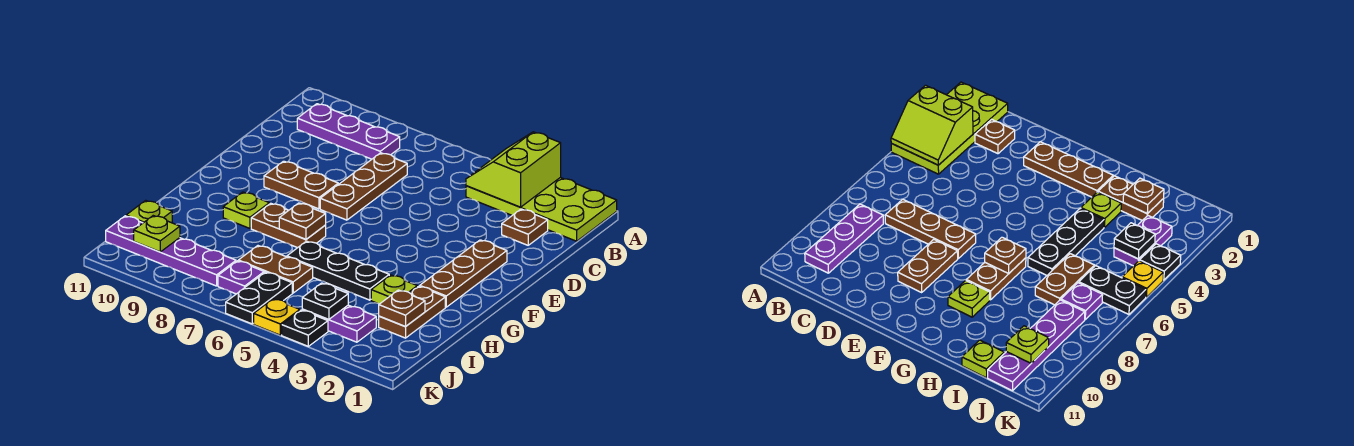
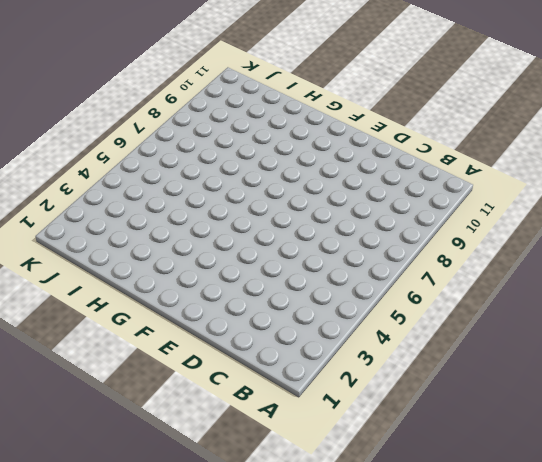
none -> lime plate A1:B4 level 1
none -> purple plate B8:B10 level 1
none -> brown plate C2 level 1

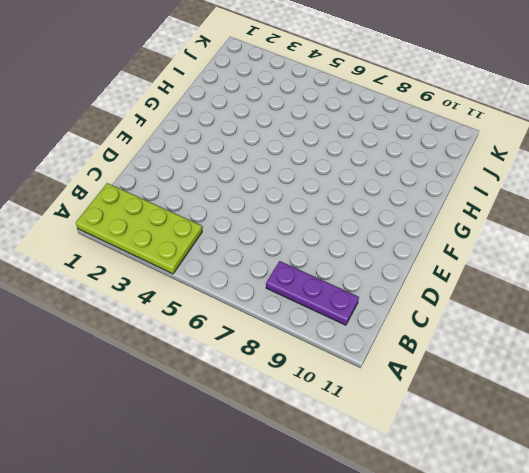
none -> brown plate C2 level 1
none -> brown plate C7:E7 level 1
none -> brown plate E2:G2 level 1

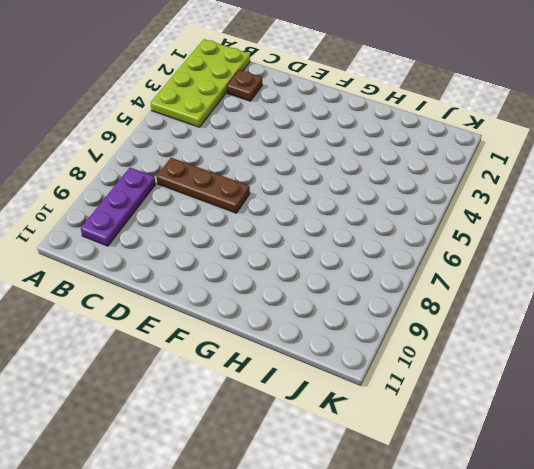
none -> brown plate E2:G2 level 1
none -> brown plate E8:E9 level 1
none -> brown plate G7:G8 level 1

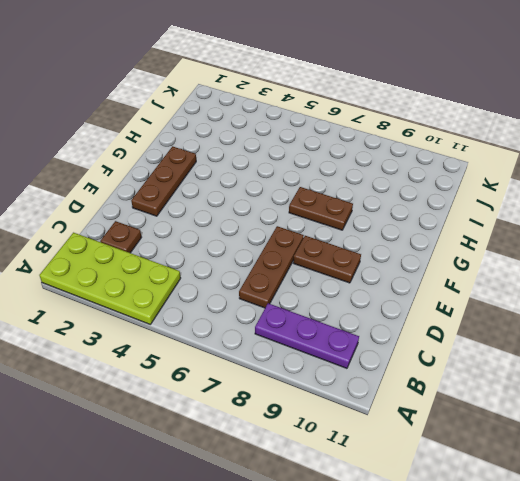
none -> lime plate G9 level 1
none -> brown plate H2:I2 level 1
none -> lime plate H3 level 1

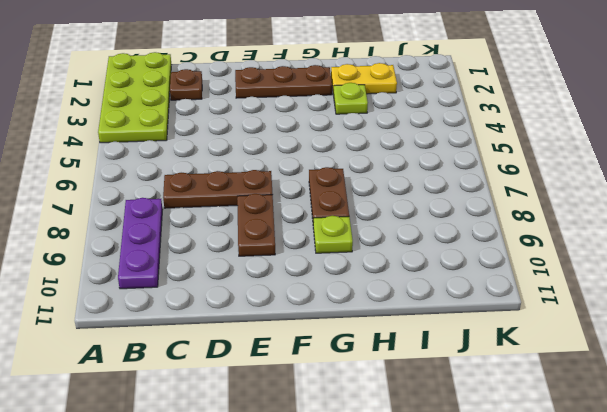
yellow plate H2:I2 level 1 -> brown plate H2:I2 level 1
none -> black plate H4:H6 level 1
none -> brown plate I6:I7 level 1
none -> lime plate I11 level 1

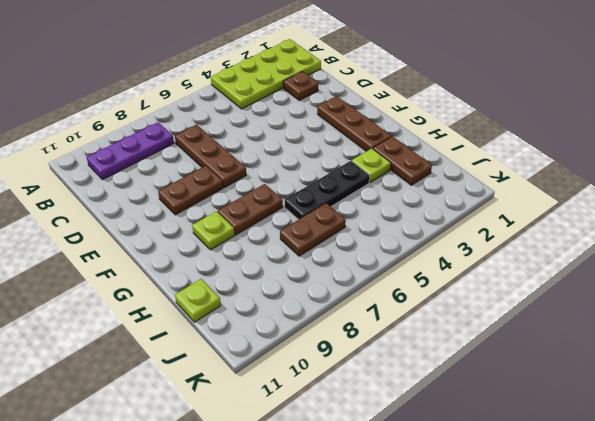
none -> purple plate J3:J4 level 1
none -> black plate J6:K6 level 1
none -> purple plate J7 level 1

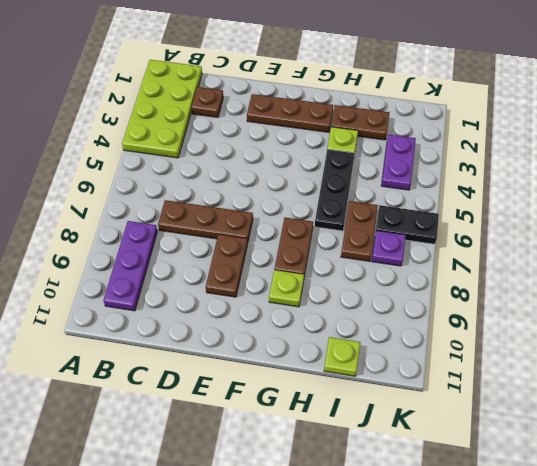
none -> purple plate J8:J11 level 1
none -> black plate K4 level 1
none -> yellow plate K5 level 1

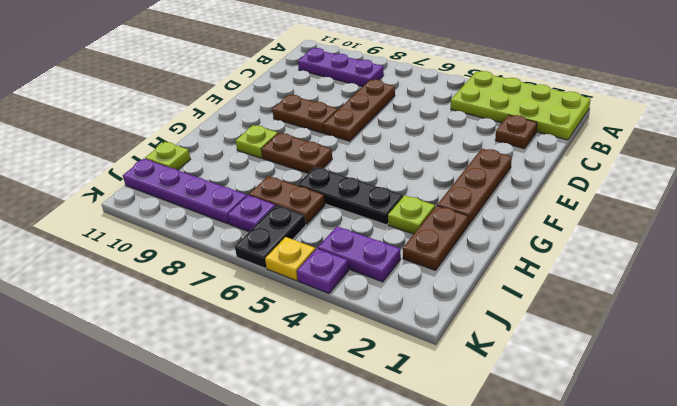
purple plate K4 level 1 -> black plate K4 level 1
none -> lime slope A3:B4 level 2 top 3
none -> brown plate G7 level 2
none -> brown plate I2 level 2

